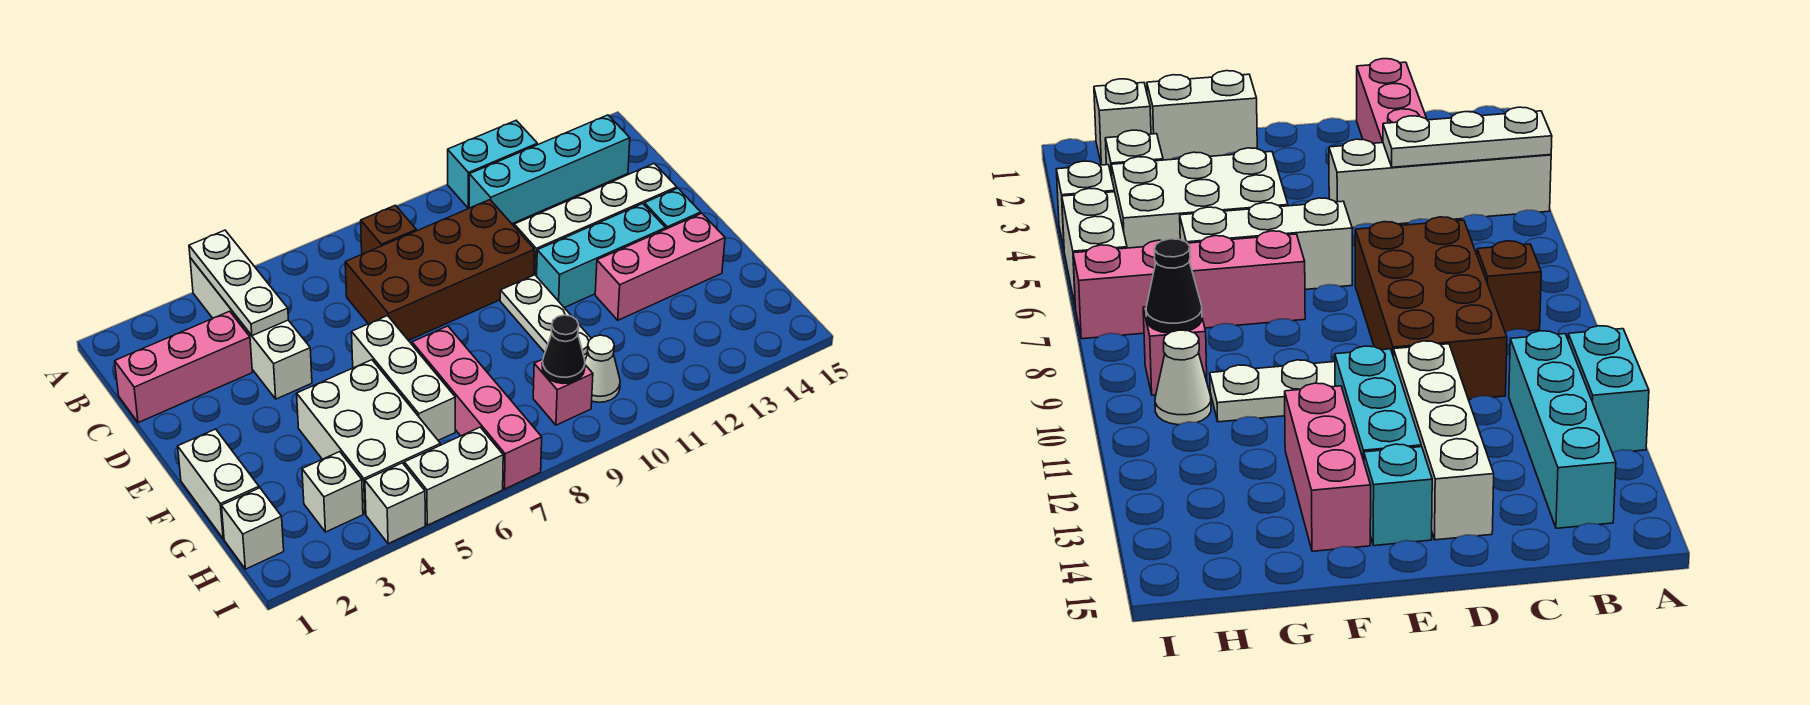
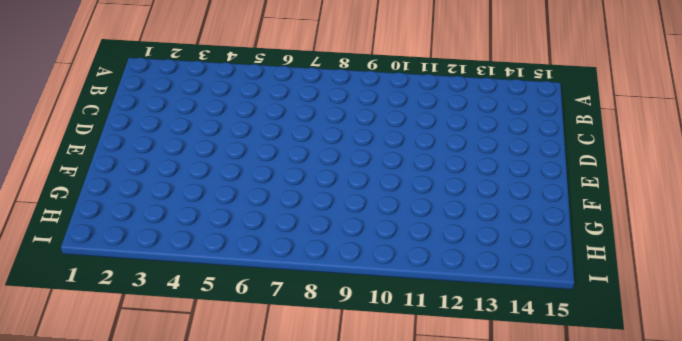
none -> white brick A4:D4 level 1
none -> cyan brick A11:A12 level 1
none -> brown brick B8 level 1

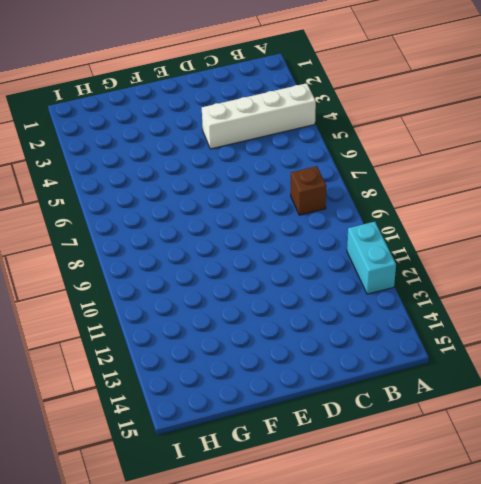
none -> cyan brick B11:B14 level 1
none -> pink brick C1:C3 level 1
none -> brown brick C7:D10 level 1

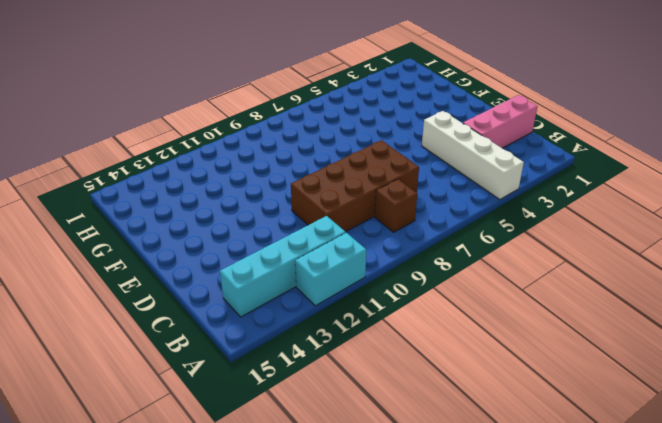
none -> white brick D11:D14 level 1
none -> white brick E6:G6 level 1
none -> white plate E10:G10 level 1

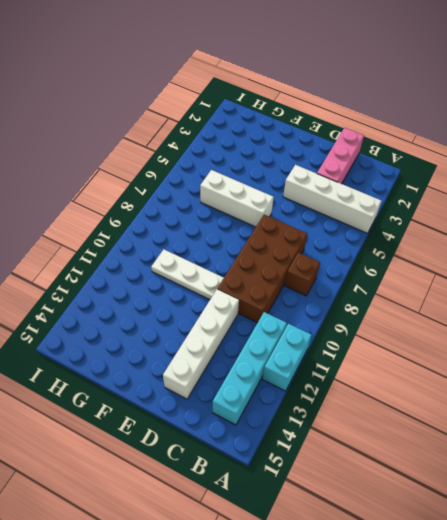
none -> cyan brick E11:E13 level 1
none -> cyan brick E14 level 1
none -> white brick F1:G1 level 1

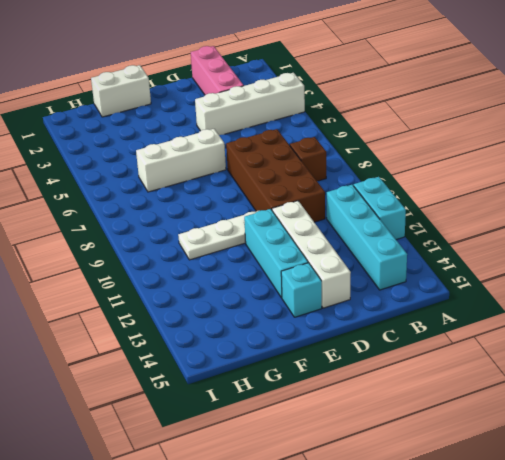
none -> white brick F4:H5 level 1
none -> pink brick F7:I7 level 1
none -> pink brick F12:F14 level 1

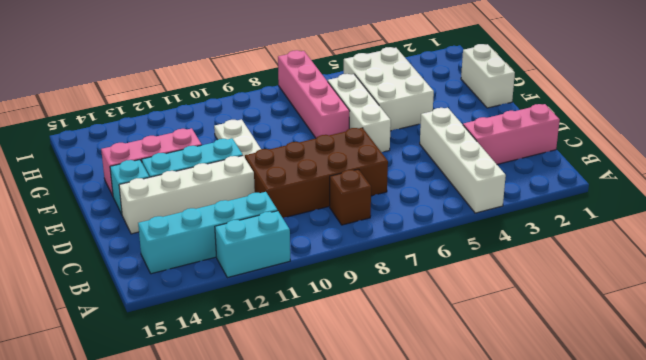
none -> white brick H1 level 1
none -> white brick H3 level 1
none -> pink brick H9 level 1

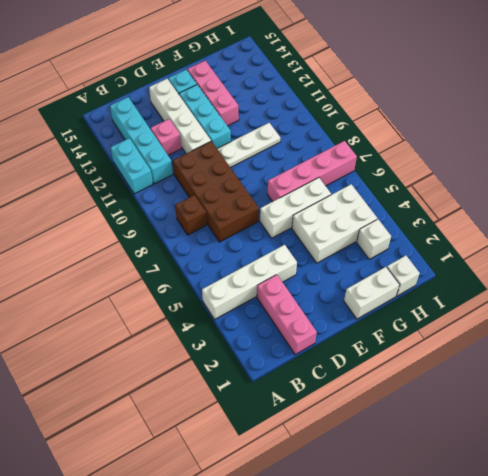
pink brick C12 level 1 -> pink brick H9 level 1
none -> white cone H10 level 1
none -> white brick I4 level 1
none -> white brick I5:I6 level 1

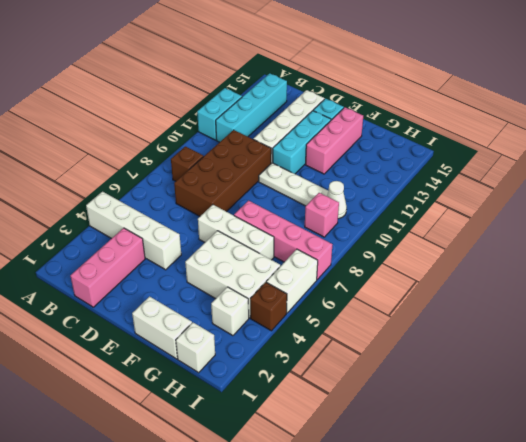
brown brick I4 level 1 -> white brick I4 level 1
none -> white plate A4:C4 level 2
none -> black cone H9 level 2

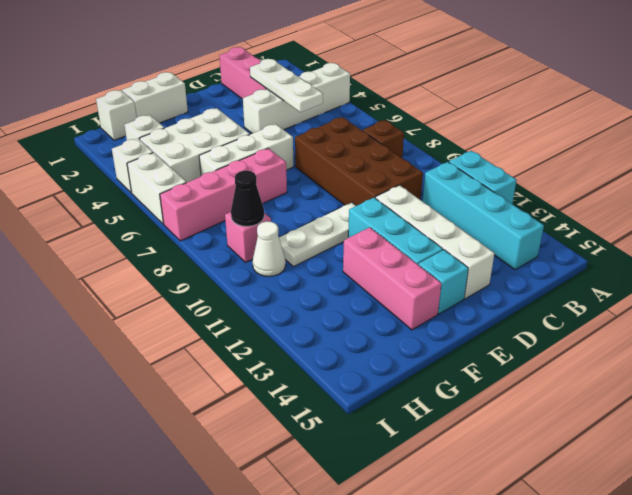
white plate C3:C5 level 2 -> white plate A4:C4 level 2

